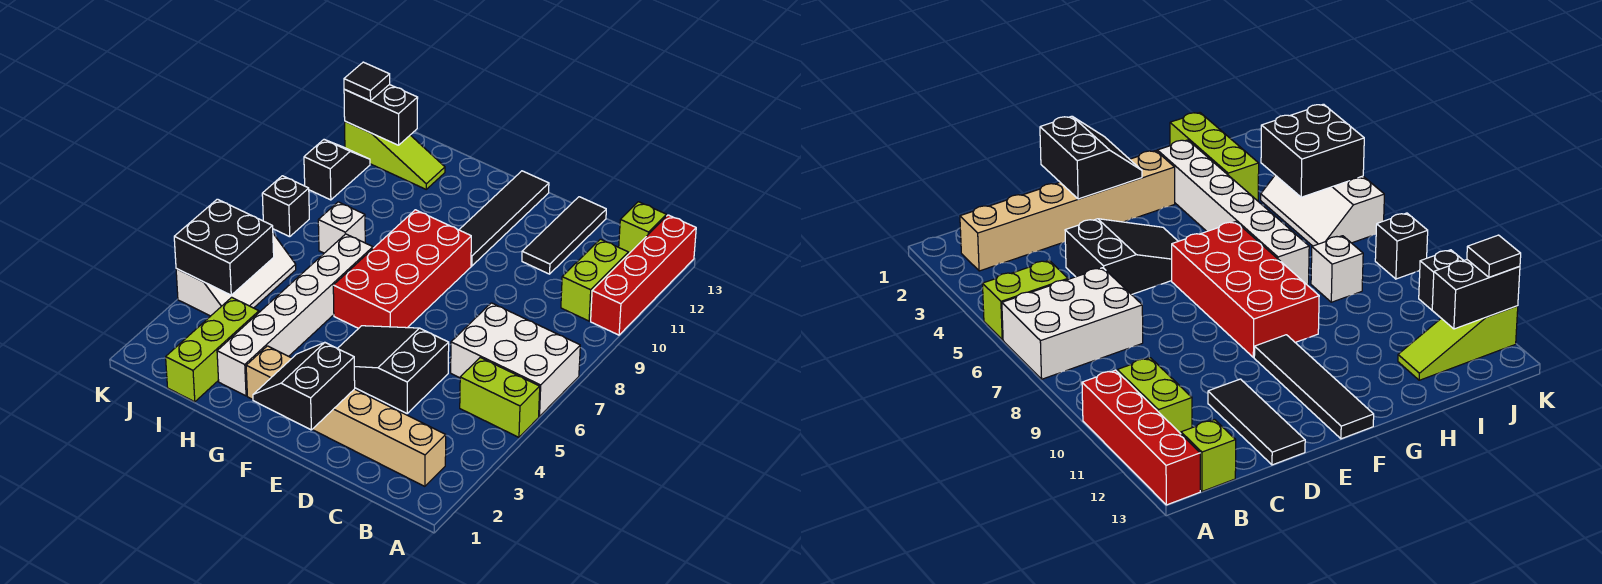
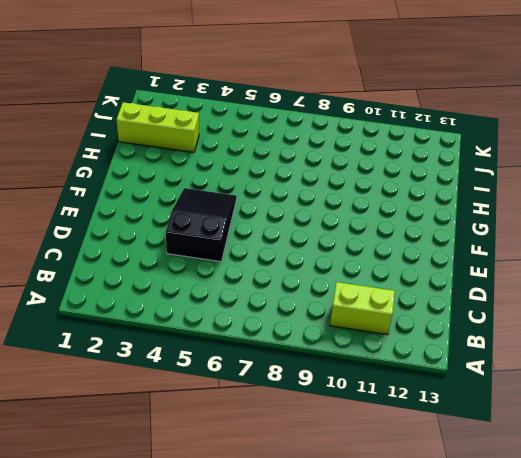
none -> lime brick A5:B5 level 1
none -> white brick A6:C7 level 1
none -> red brick A10:A13 level 1

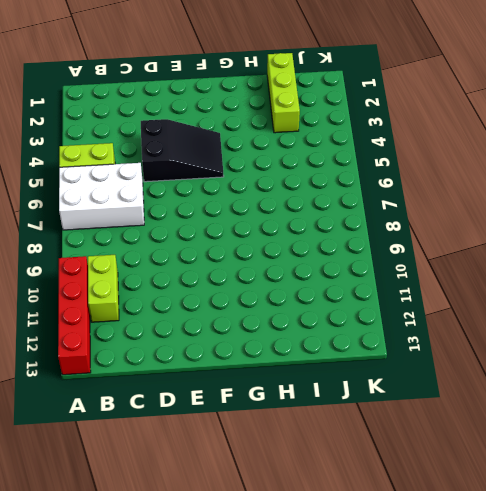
none -> tan brick B2:G2 level 1
none -> lime brick B13 level 1
none -> black tile D11:D13 level 1

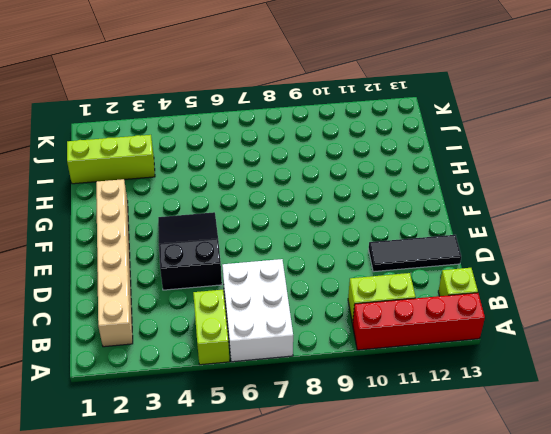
none -> red brick F6:G9 level 1
none -> black tile F10:F13 level 1
none -> white brick H2:H7 level 1

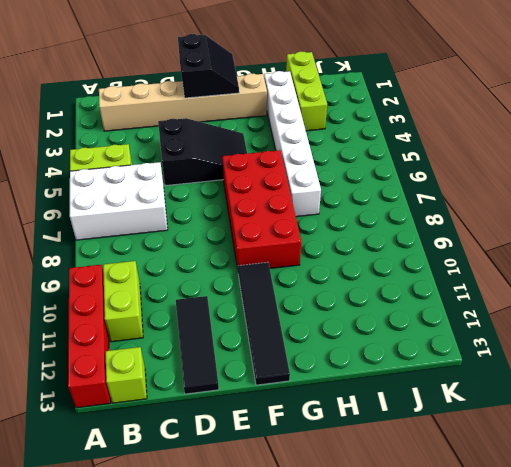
none -> white brick I8 level 1
none -> lime slope I12:K12 level 1 top K
none -> white slope J4:K6 level 1 top K

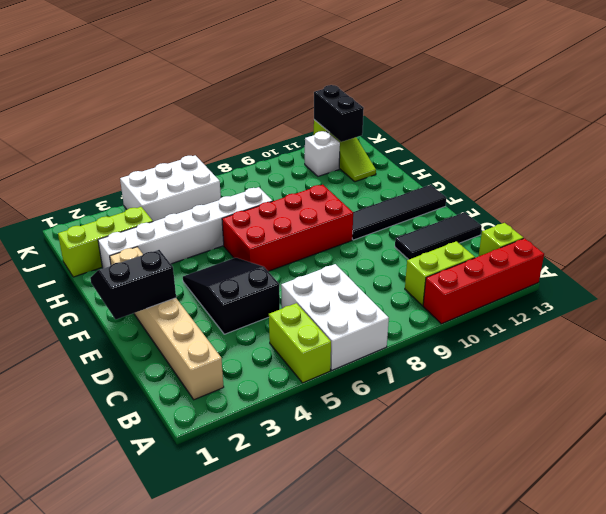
white brick J4:K6 level 1 -> white slope J4:K6 level 1 top K
white brick J11 level 1 -> white brick I8 level 1
none -> black brick K8 level 1
none -> black slope K10:K11 level 1 top 10
none -> black brick J4:K5 level 2

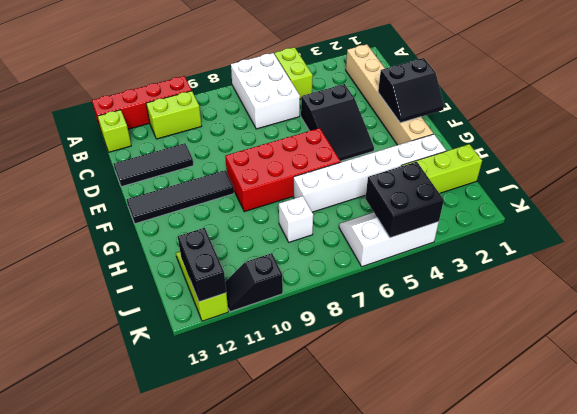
none -> black brick K8 level 1
none -> black tile K12 level 3

